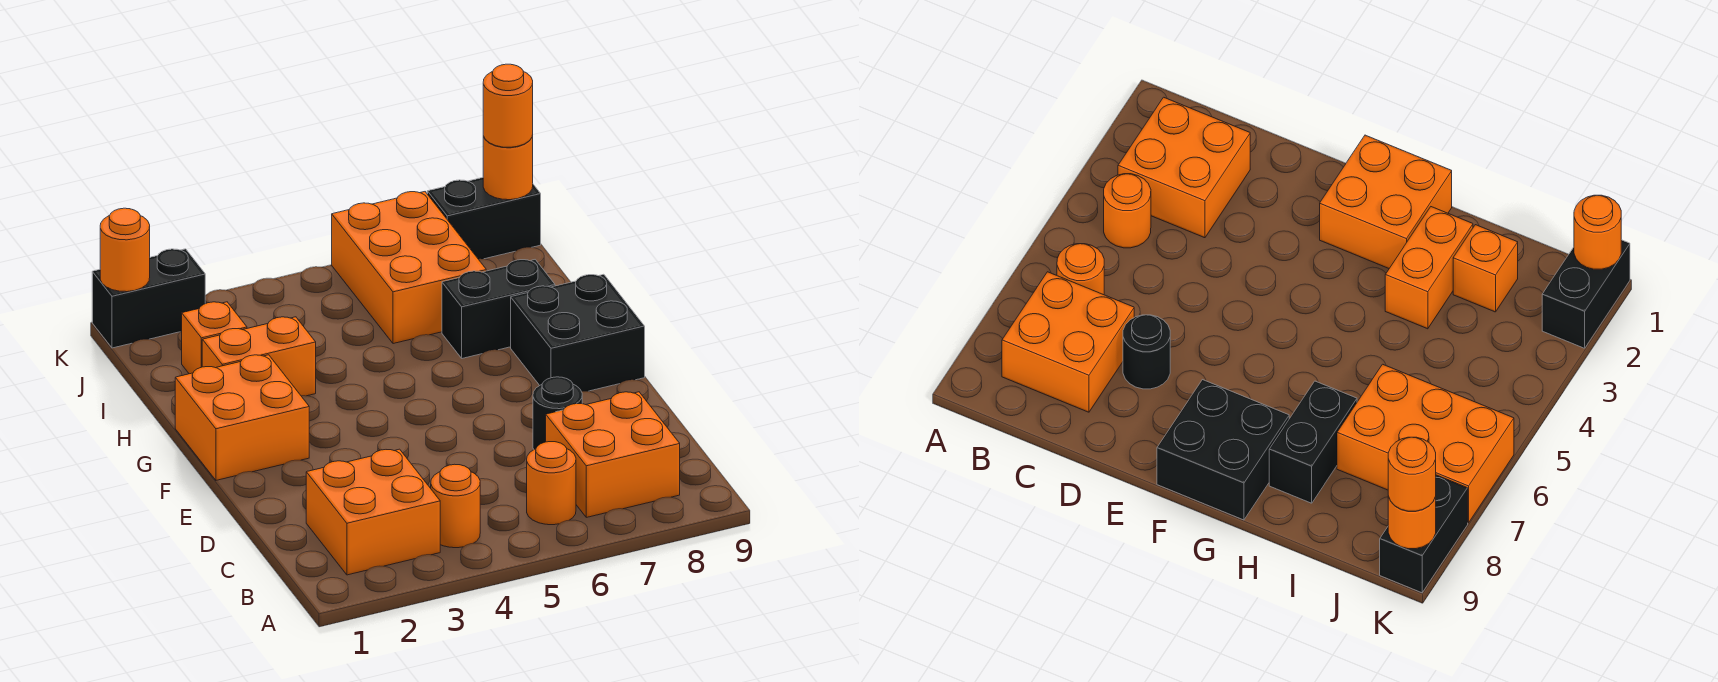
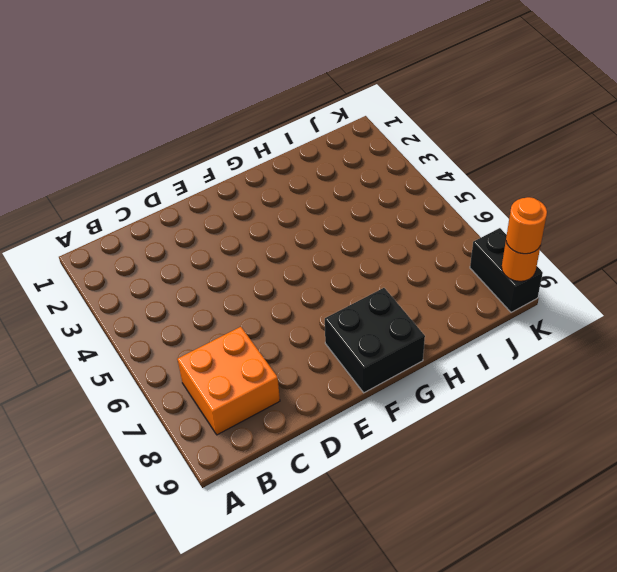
none -> orange brick B2:C3 level 1
none -> orange round brick B4 level 1
none -> orange round brick B6 level 1

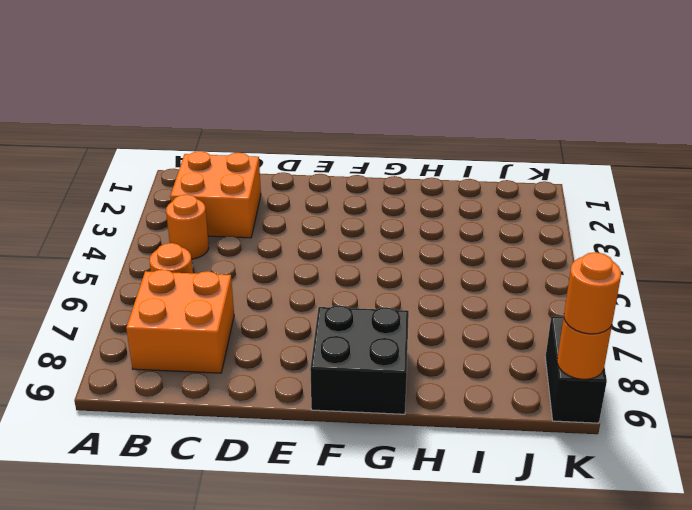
none -> black round brick D7 level 1
none -> orange brick F1:G2 level 1
none -> orange brick H2:H3 level 1

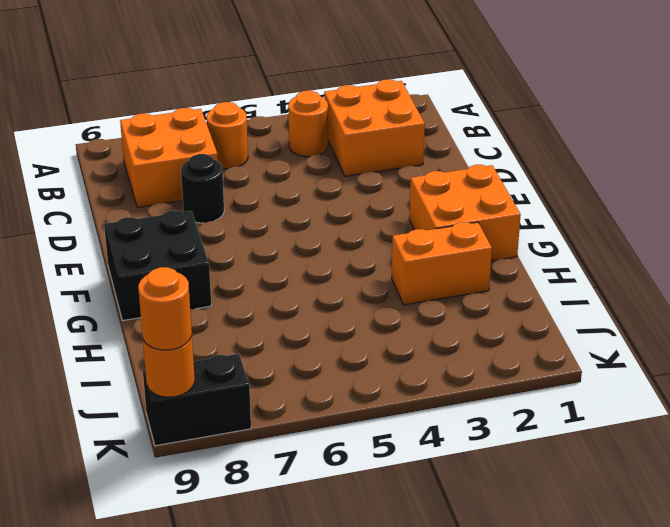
none -> black brick H7:H8 level 1
none -> orange brick I2 level 1
none -> orange brick I6:K7 level 1

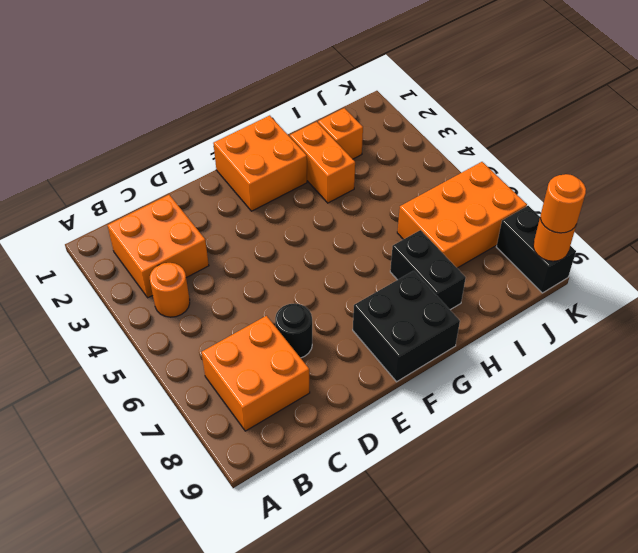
none -> orange round brick B6 level 1
none -> black brick K1:K2 level 1
none -> orange round brick K1 level 2

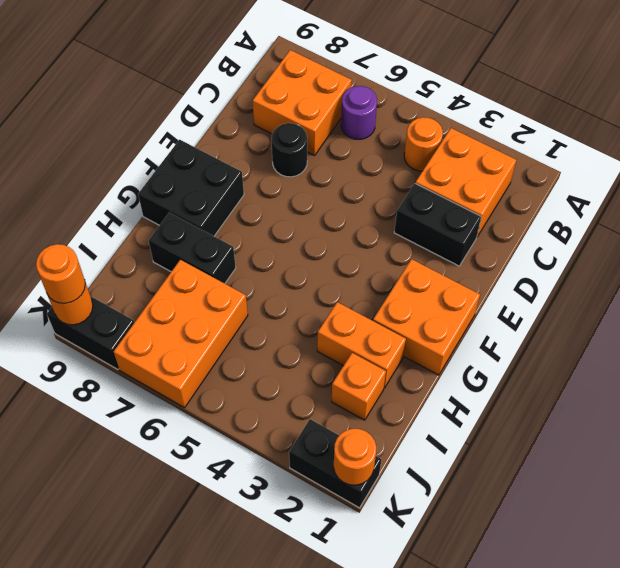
purple round brick B6 level 1 -> orange round brick B6 level 1
black brick D2:D3 level 1 -> none

